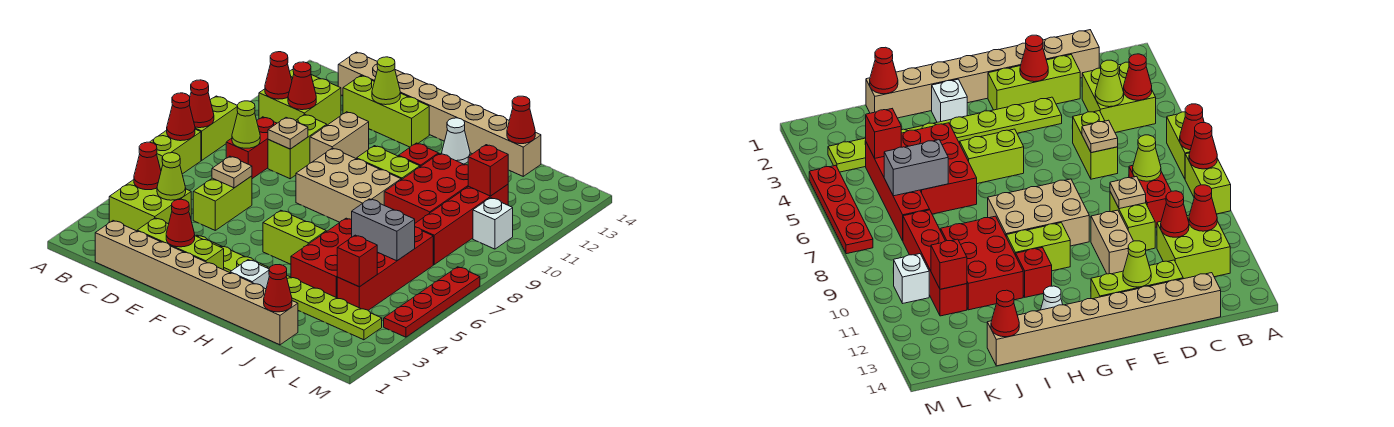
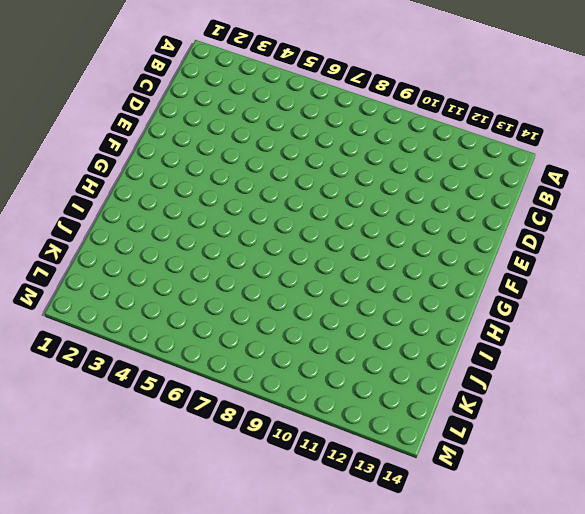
none -> lime brick A6:A7 level 1
none -> lime brick A8:A9 level 1
none -> lime brick B3:C4 level 1
none -> lime brick B11:C12 level 1

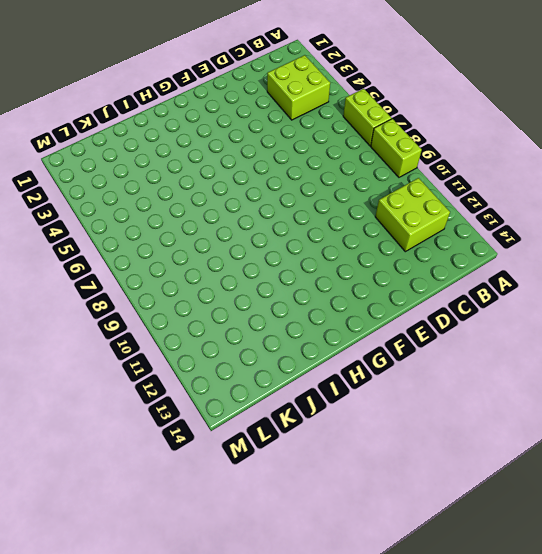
none -> tan brick C1:J1 level 1
none -> red brick C8:C9 level 1
none -> tan brick C14:J14 level 1
none -> lime brick D2:F2 level 1

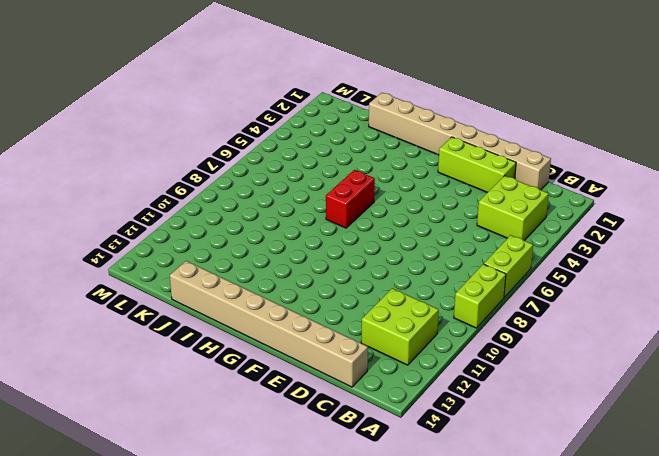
red brick H6:H7 level 1 -> red brick C8:C9 level 1
none -> lime brick D5:D6 level 1
none -> lime brick D9:D10 level 1
none -> lime brick D13:F13 level 1
none -> lime plate E3:L3 level 1

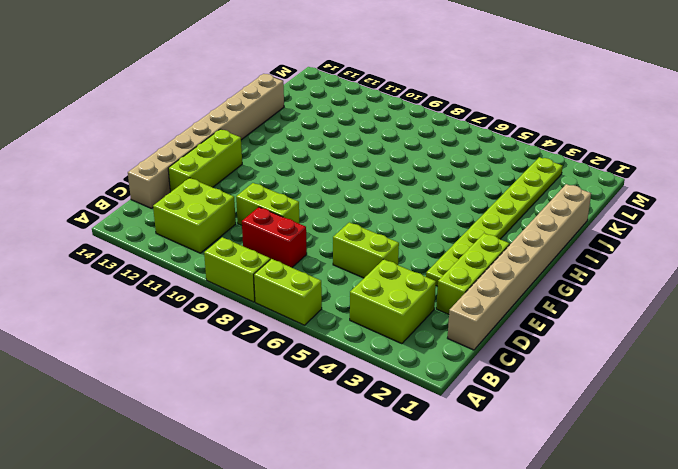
none -> tan brick E10:E11 level 1
none -> tan brick F8:H9 level 1
none -> lime brick G5:H5 level 1
none -> lime brick G10:H10 level 1

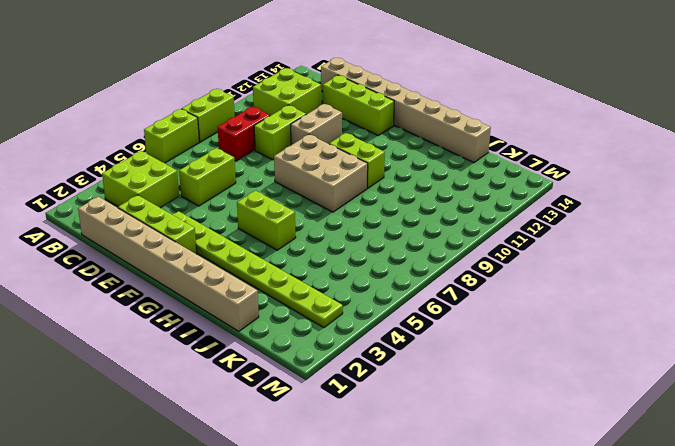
none -> white brick H2 level 1
none -> red brick H11 level 1
none -> white cone H13 level 1
none -> red brick I4:J6 level 1

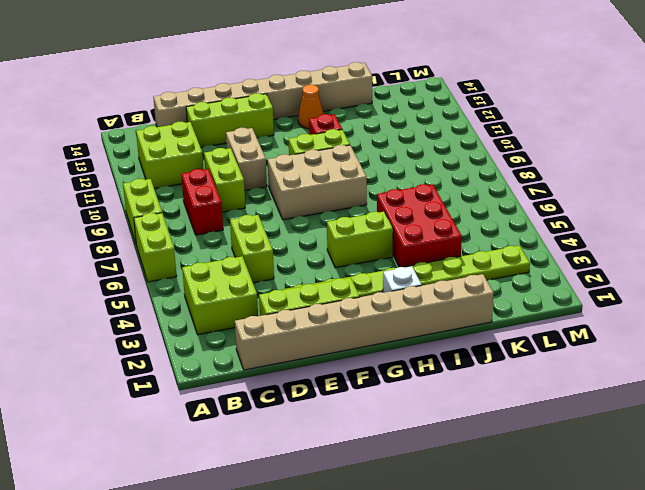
orange cone H13 level 1 -> white cone H13 level 1
none -> red brick I9:J11 level 1
none -> red brick K4:K7 level 1
none -> red brick K8:K11 level 1
none -> white brick L10 level 1

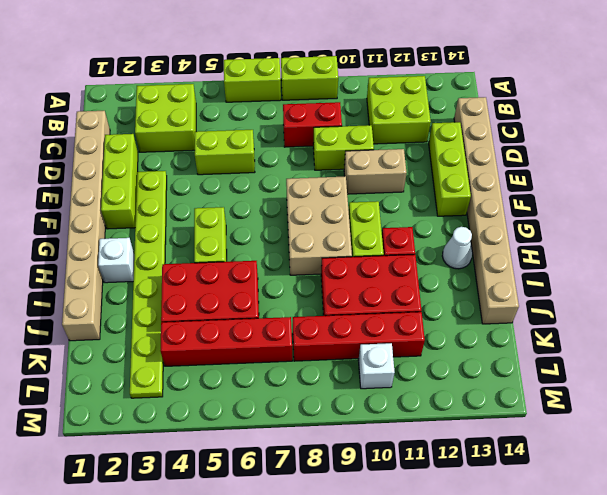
none -> red plate M4:M7 level 1
none -> red cone A7 level 2
none -> red cone A8 level 2
none -> red cone B4 level 2

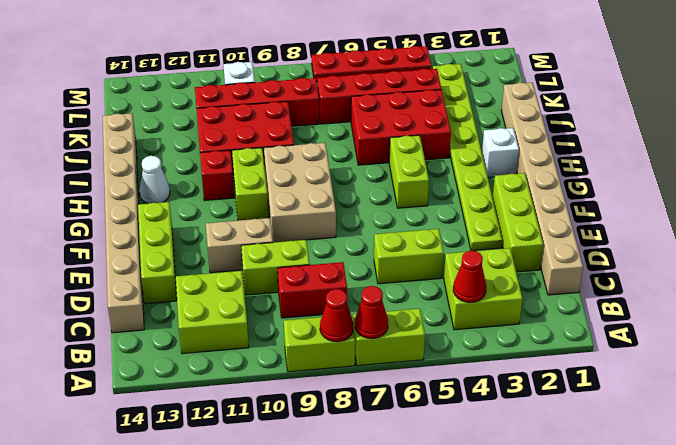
none -> red cone B11 level 2
none -> lime cone C4 level 2
none -> lime cone C8 level 2
none -> red cone C11 level 2

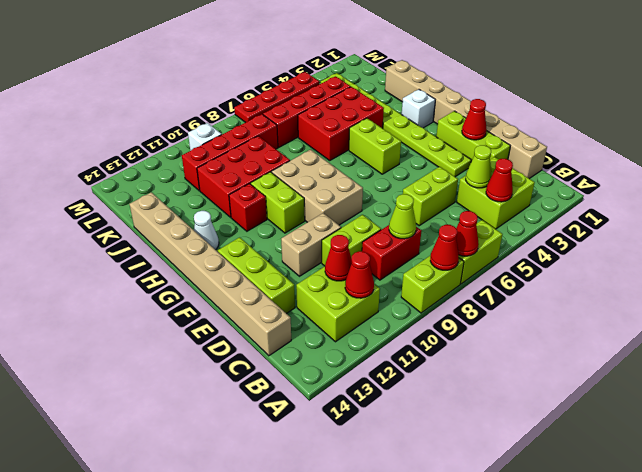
none -> tan plate D6 level 2
none -> tan plate D9 level 2
none -> lime cone E13 level 2
none -> red cone J1 level 2

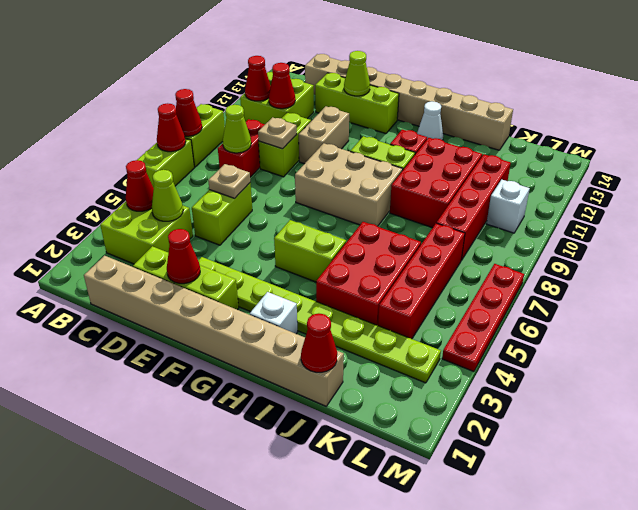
none -> grey brick J6:K6 level 2
none -> red cone J14 level 2
none -> red brick K4 level 2
none -> red brick K11 level 2

